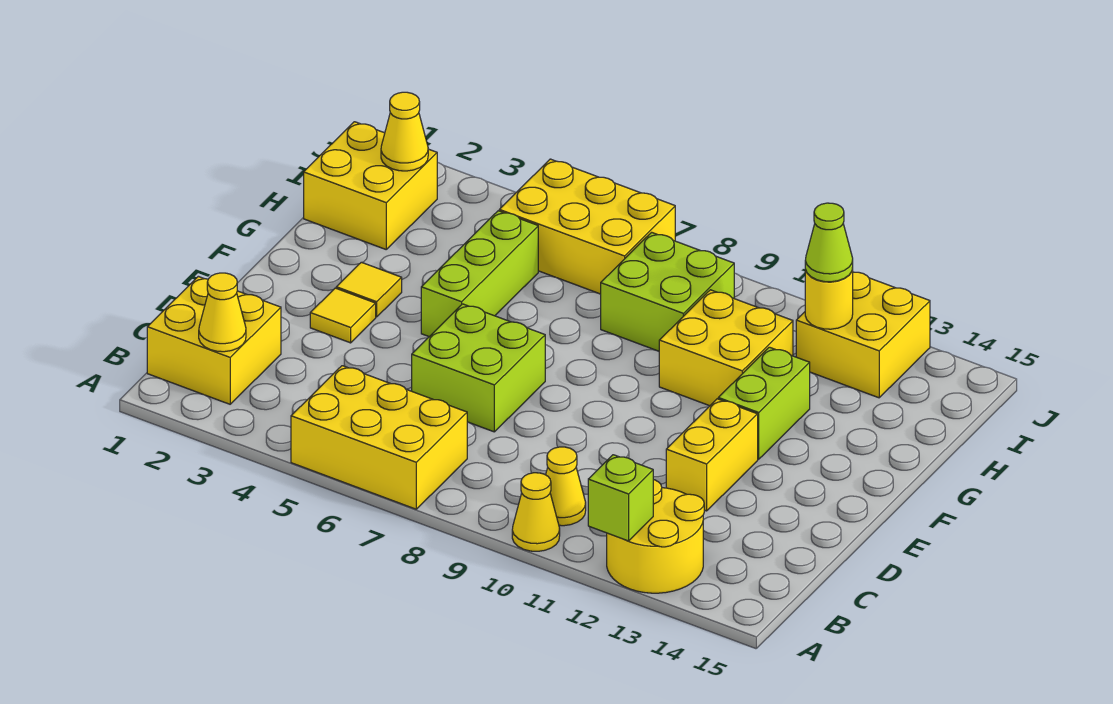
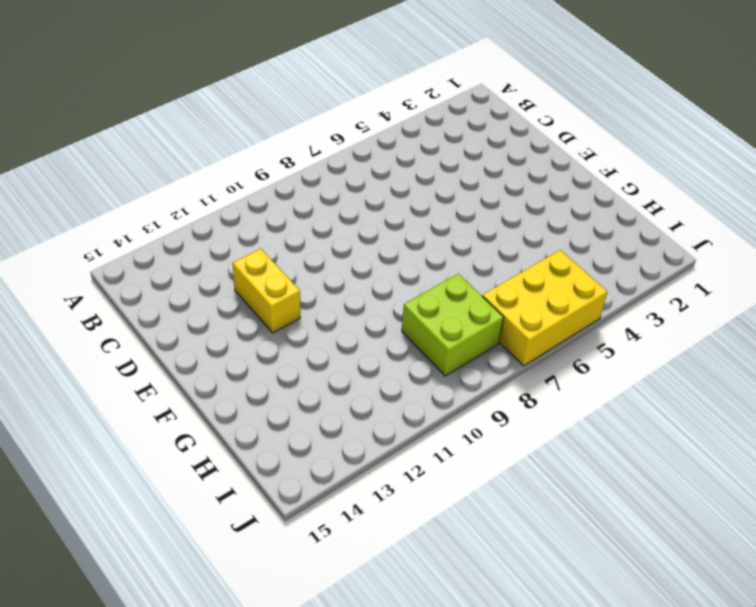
none -> yellow brick A5:B7 level 1
none -> yellow cone A10 level 1
none -> yellow round brick A12:B13 level 1

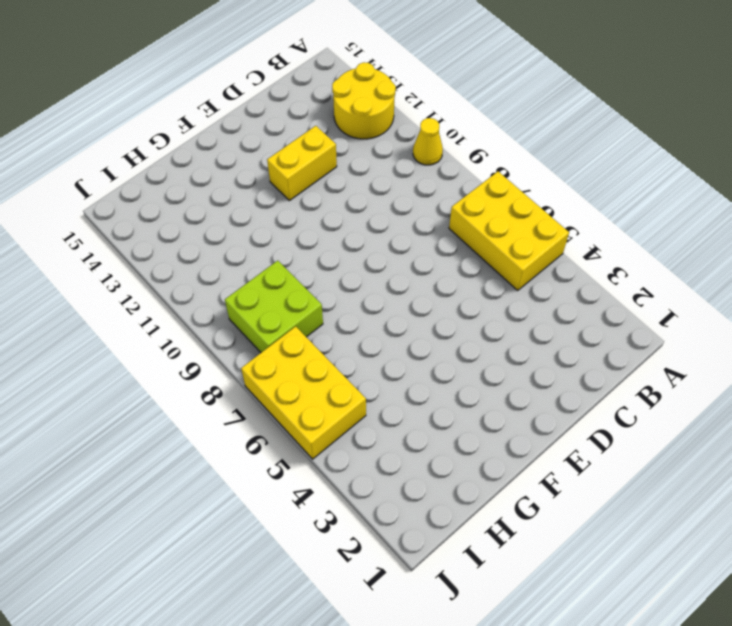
none -> yellow brick B1:C2 level 1
none -> yellow cone B10 level 1
none -> lime brick D6:E7 level 1

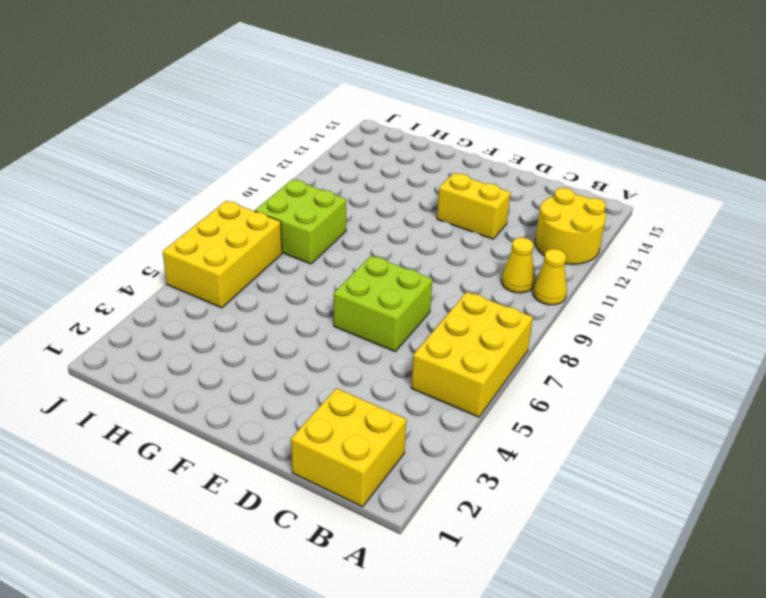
none -> yellow tile E3 level 1
none -> yellow tile F3 level 1
none -> lime brick F5:H5 level 1

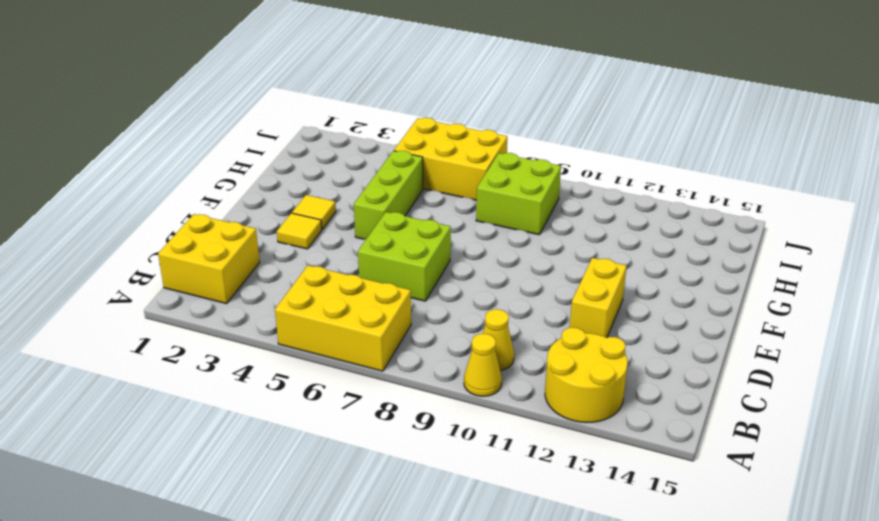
none -> lime brick F12:G12 level 1
none -> yellow brick G10:H11 level 1
none -> yellow brick H1:I2 level 1

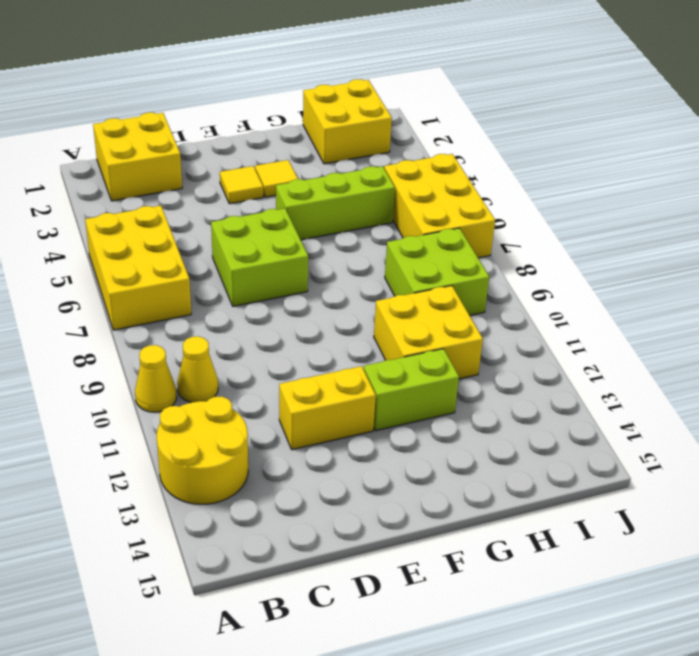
none -> yellow brick I12:J13 level 1
none -> lime brick A12 level 2
none -> yellow cone B2 level 2

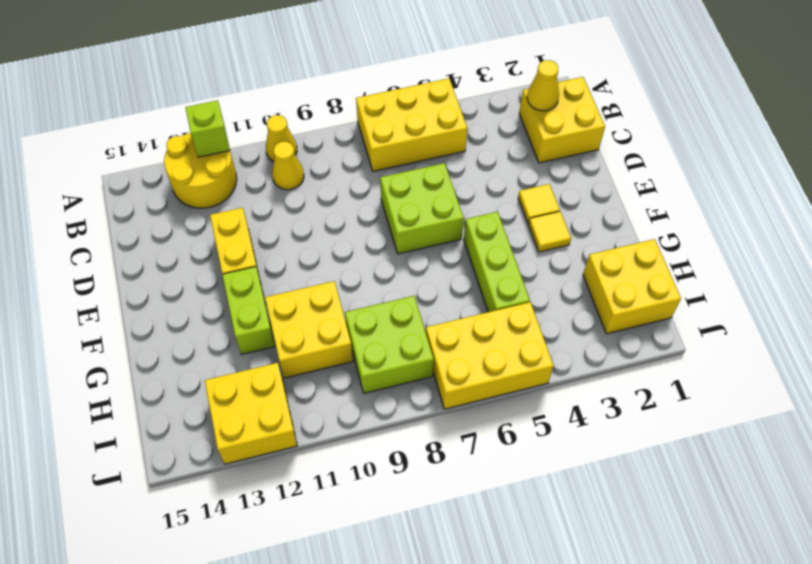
none -> yellow cone I2 level 2
none -> yellow round brick I12 level 2
none -> lime cone I12 level 3

